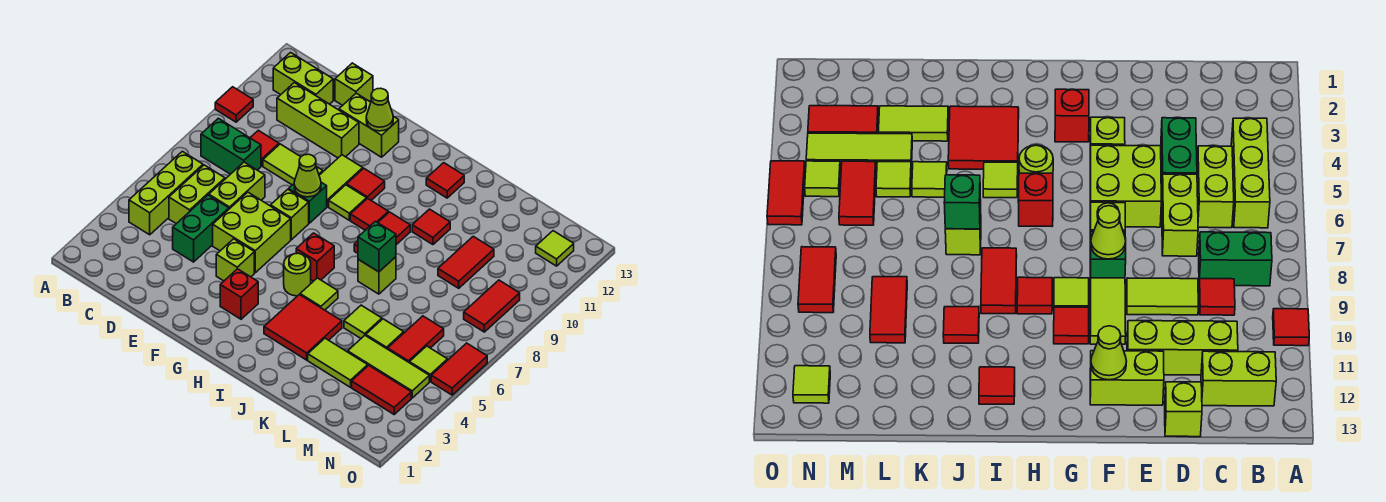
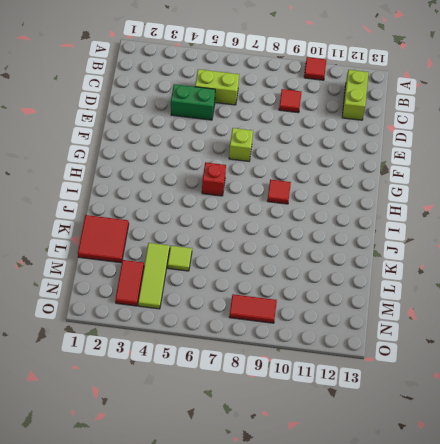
red tile K1:L2 level 1 -> red tile I3:J4 level 1
none -> lime brick B4:B6 level 1
none -> green brick B8:C8 level 1
none -> lime brick C11:E11 level 1
none -> lime brick D6:D7 level 1

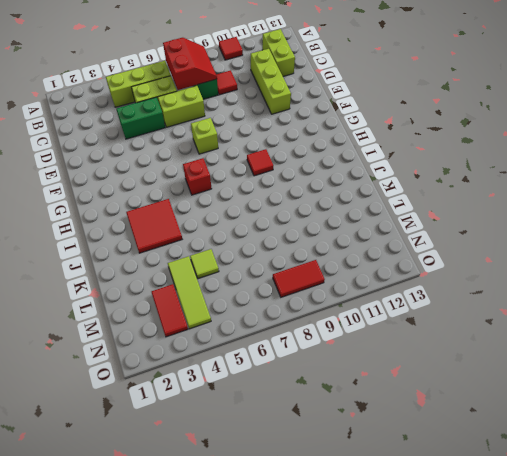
red slope B7:C8 level 2 top 7 -> none
none -> lime tile D9:E9 level 1
none -> lime brick D13 level 1
none -> lime brick E5:F6 level 1
none -> lime brick E12:F12 level 1

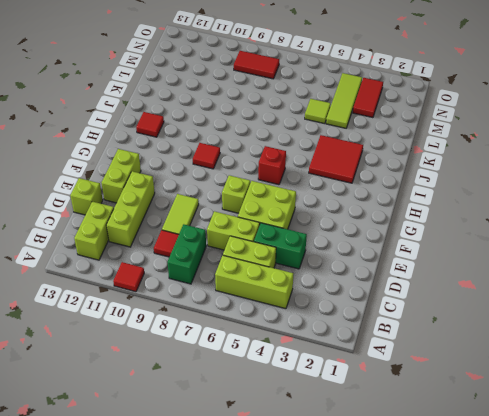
none -> lime brick F4 level 1
none -> green brick F8 level 1
none -> lime tile F9:F10 level 1
none -> red brick G3 level 1

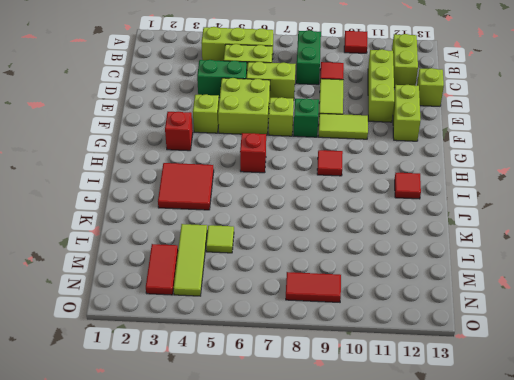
none -> lime tile G9 level 1
none -> red tile G10 level 1
none -> lime round brick H5 level 1
none -> lime tile I5 level 1

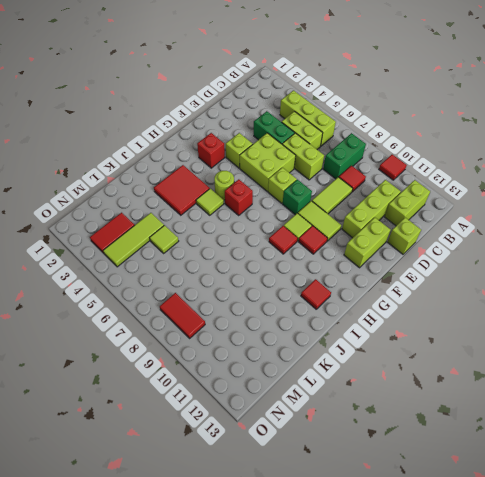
none -> red tile I8:I9 level 1
none -> lime brick J7 level 1
none -> red tile J10 level 1
none -> lime tile K3:L3 level 1

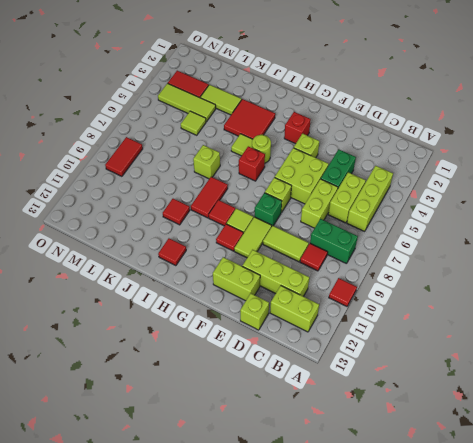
none -> lime tile K5 level 1
none -> red tile L9:L10 level 1
none -> red tile M5:M6 level 1
none -> lime tile N5 level 1

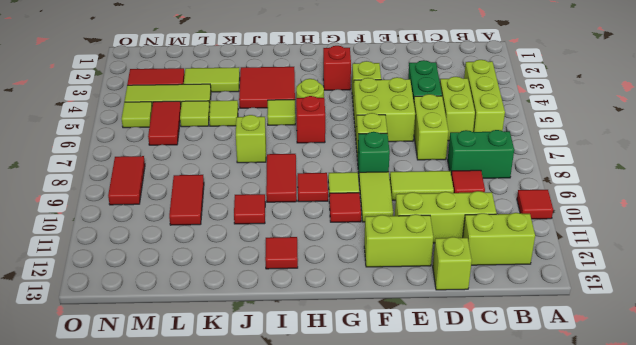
none -> lime tile N12 level 1
none -> red tile O5:O6 level 1
none -> lime cone F8 level 2
none -> lime cone F12 level 2

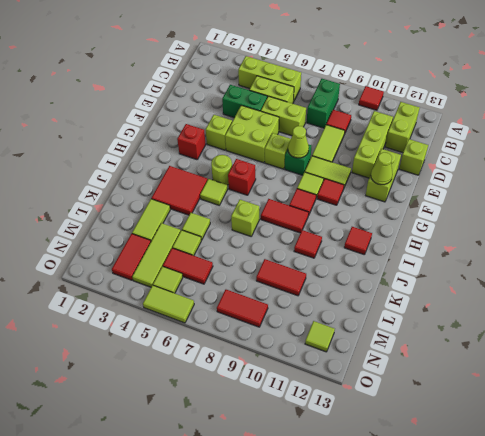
lime tile O5:O6 level 1 -> red tile O5:O6 level 1
none -> green brick J7 level 2

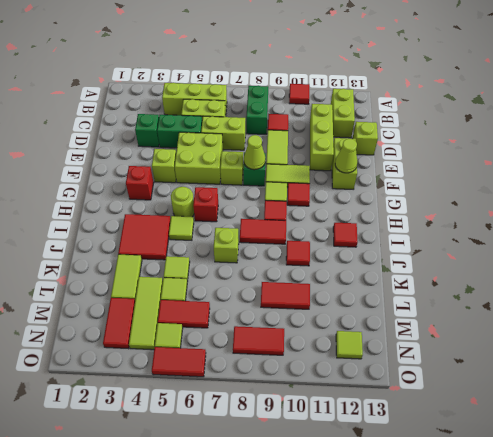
green brick D3 level 1 -> green brick J7 level 2

